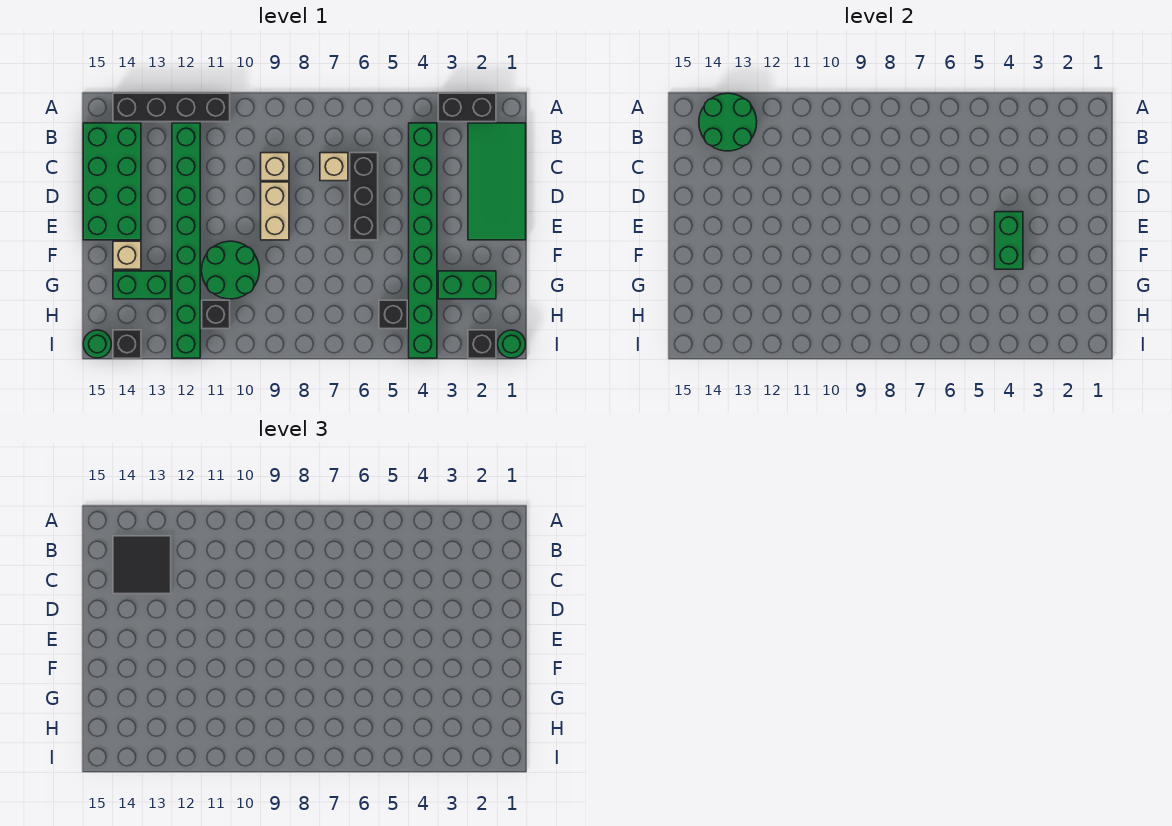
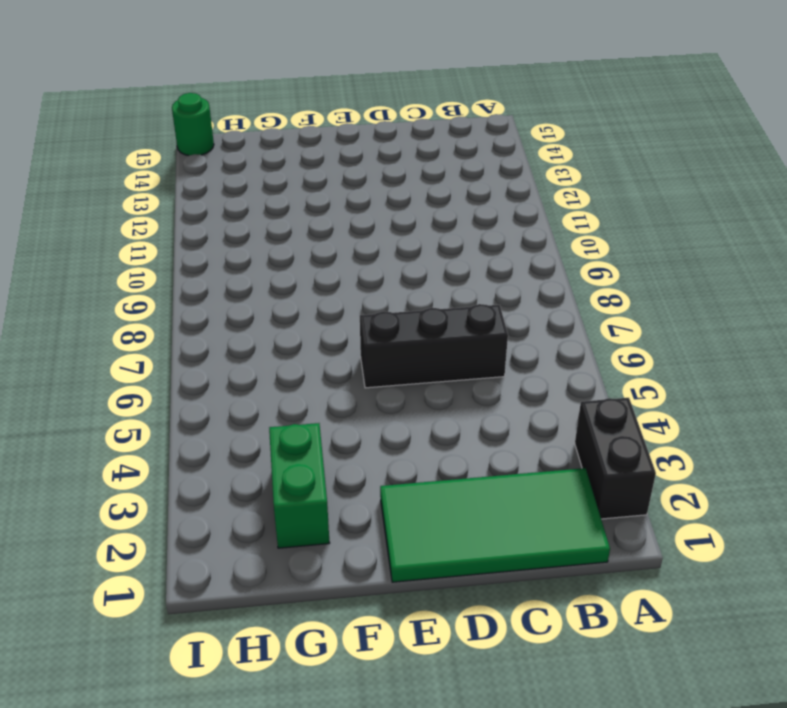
none -> black brick A11:A14 level 1
none -> green brick B4:I4 level 1
none -> green brick B12:I12 level 1

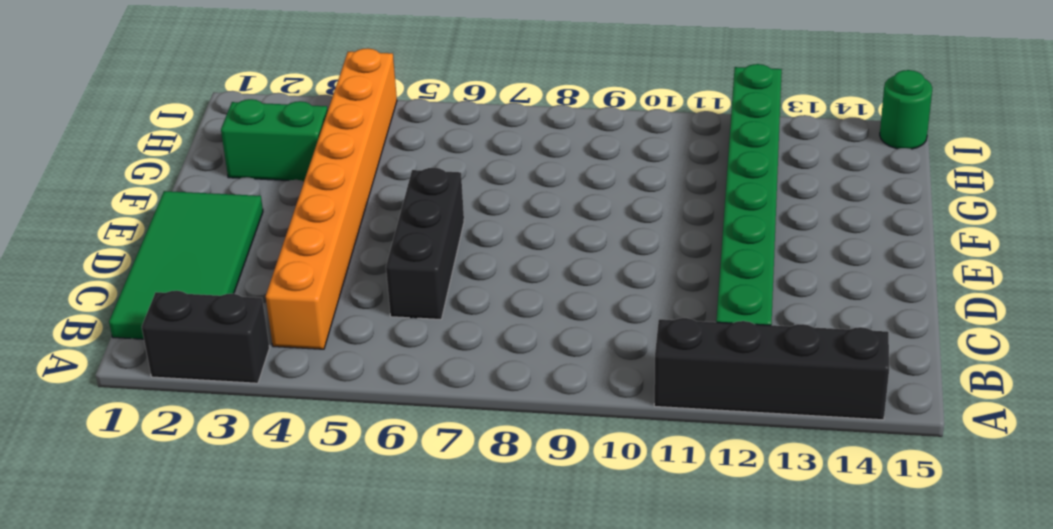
orange brick B4:I4 level 1 -> green brick B4:I4 level 1
none -> green brick B14:E15 level 1
none -> tan brick C7 level 1
none -> tan brick C9 level 1

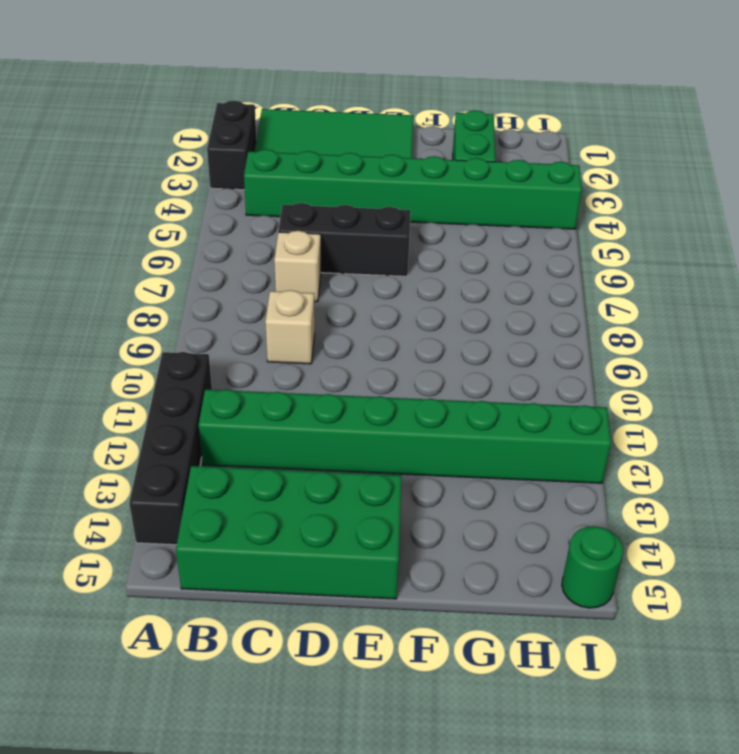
none -> tan brick D9:E9 level 1
none -> green round brick F10:G11 level 1
none -> tan brick F14 level 1

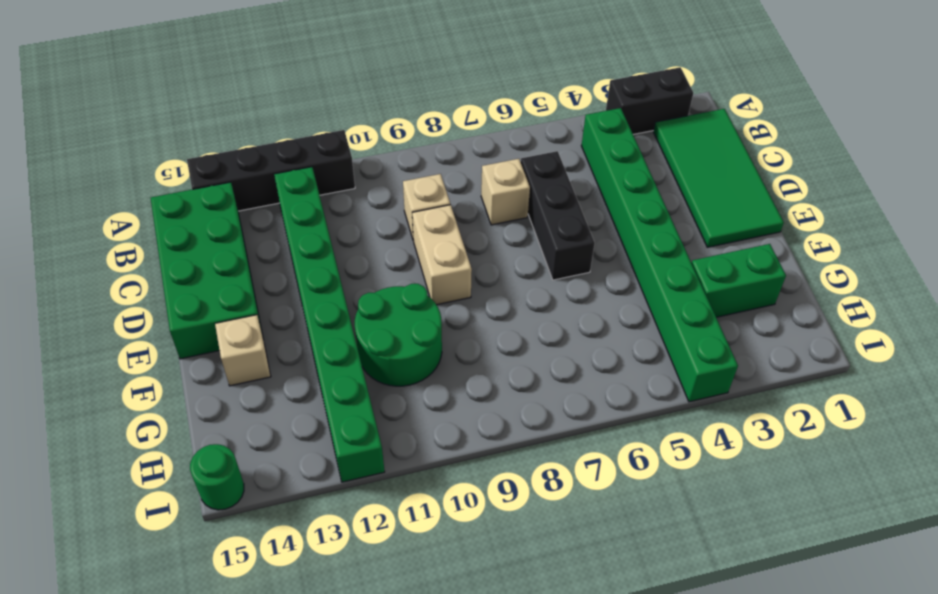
none -> green brick G13:G14 level 1
none -> black brick H5 level 1
none -> black brick H11 level 1

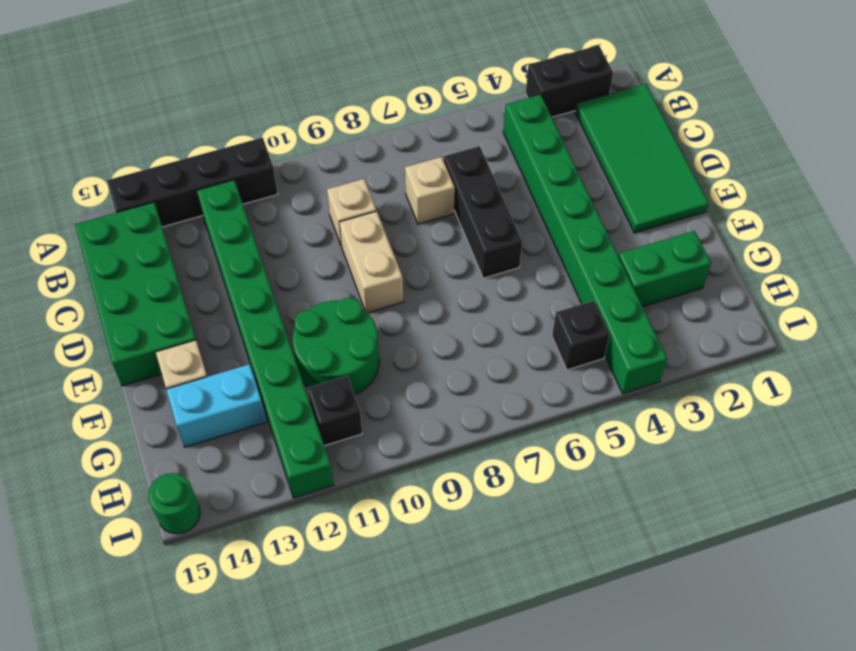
cyan brick G13:G14 level 1 -> green brick G13:G14 level 1
none -> green round brick I1 level 1
none -> black brick I2 level 1
none -> black brick I14 level 1

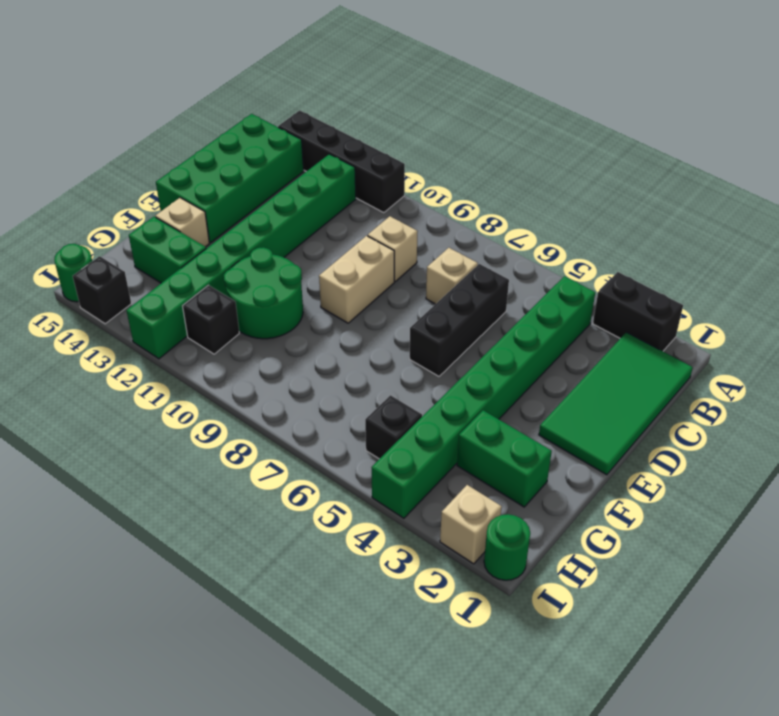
tan brick I2 level 1 -> black brick I2 level 1
none -> green round brick A13:B14 level 2
none -> green brick E4:F4 level 2
none -> black tile B13:C14 level 3

